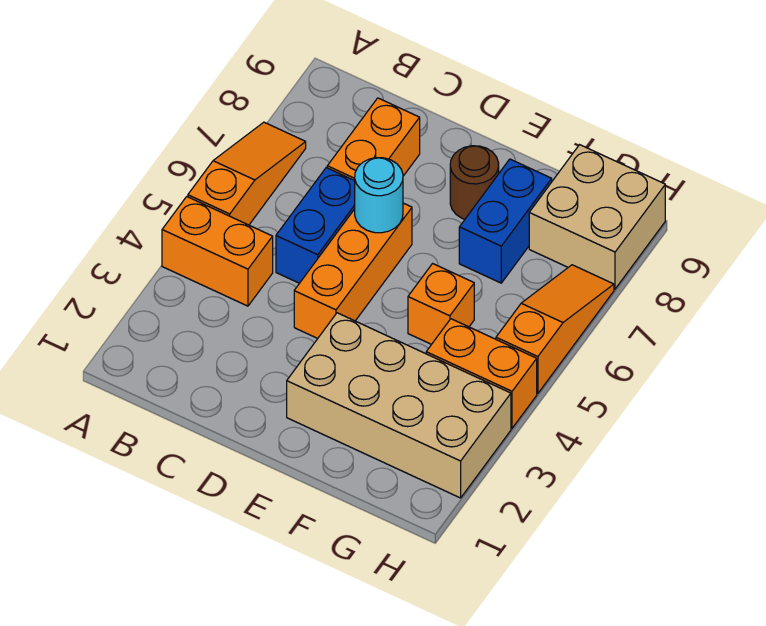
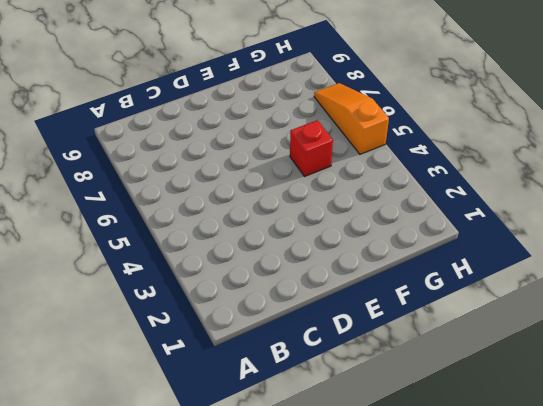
red brick F5 level 1 -> orange brick F5 level 1
none -> orange brick A4:B4 level 1
none -> orange slope A5:A7 level 1 top 5
none -> blue brick C5:C6 level 1

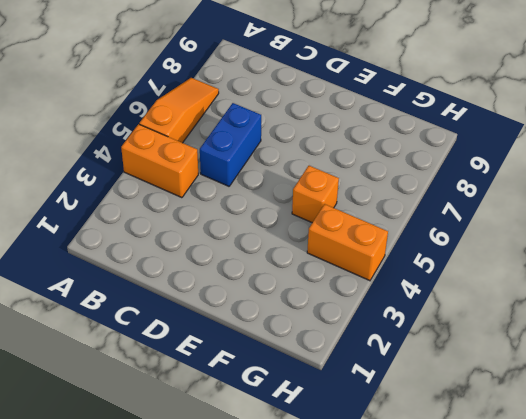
none -> orange brick C7:C8 level 1
none -> orange brick D4:D6 level 1
none -> tan brick E2:H3 level 1

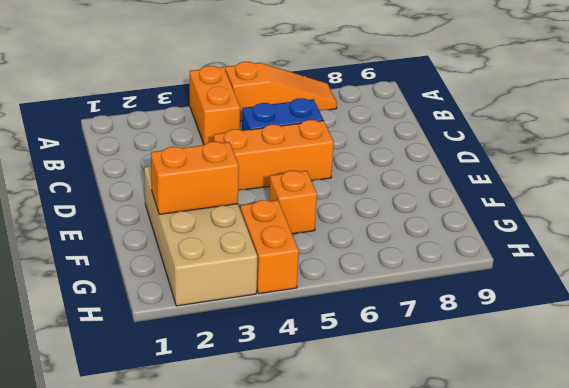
orange brick F2:F3 level 2 -> orange brick C7:C8 level 1
none -> brown round brick E8 level 1
none -> blue brick F7:F8 level 1
none -> tan brick G8:H9 level 1

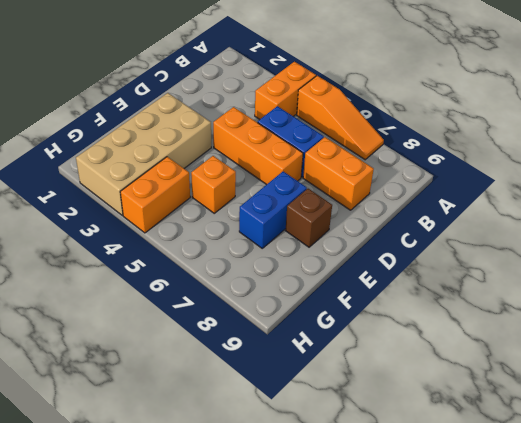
blue brick E7:F7 level 1 -> blue brick F7:F8 level 1
brown brick E8 level 1 -> brown round brick E8 level 1
none -> tan brick G8:H9 level 1
none -> orange slope H5:H7 level 1 top 5
none -> cyan round brick D6 level 2

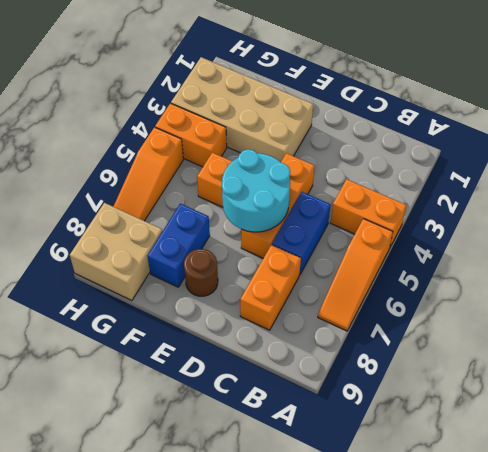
cyan round brick D5:E6 level 2 -> cyan round brick D6 level 2

